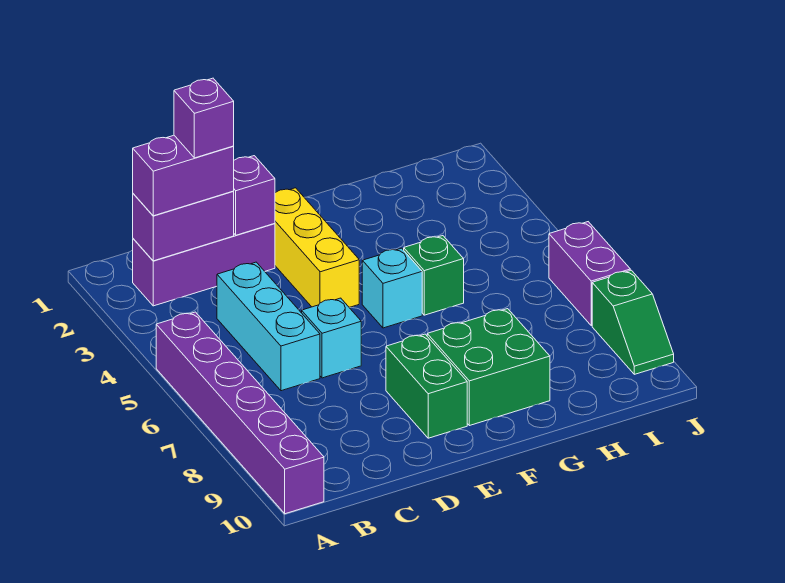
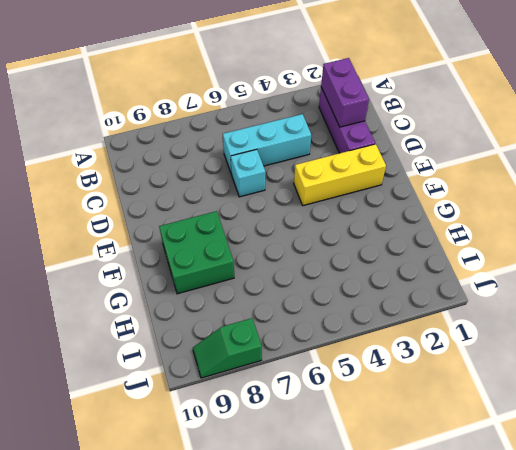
none -> purple brick A5:A10 level 1
none -> green brick E8:E9 level 1
none -> cyan brick F5 level 1

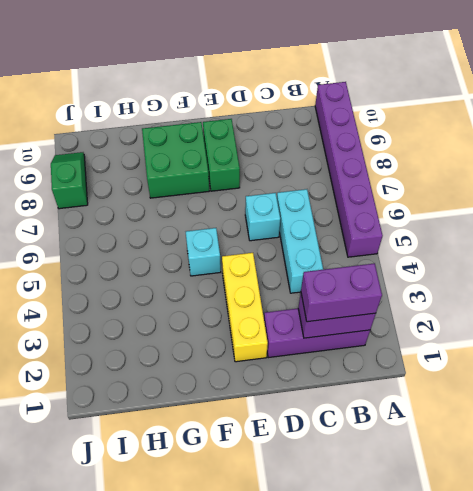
none -> green brick G5 level 1
none -> purple brick J6:J7 level 1
none -> purple brick D2 level 2

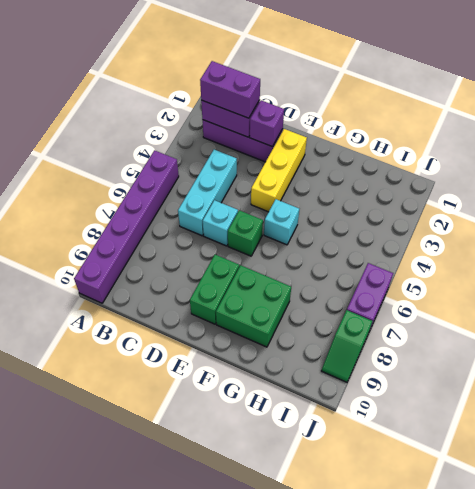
green brick E6 level 1 -> green brick G5 level 1
none -> purple brick C2 level 4

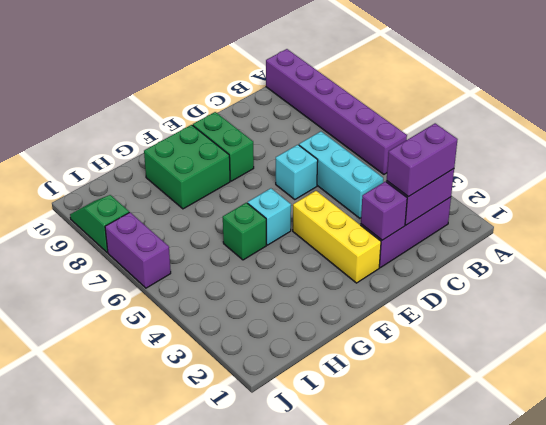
none -> purple brick C2 level 4

